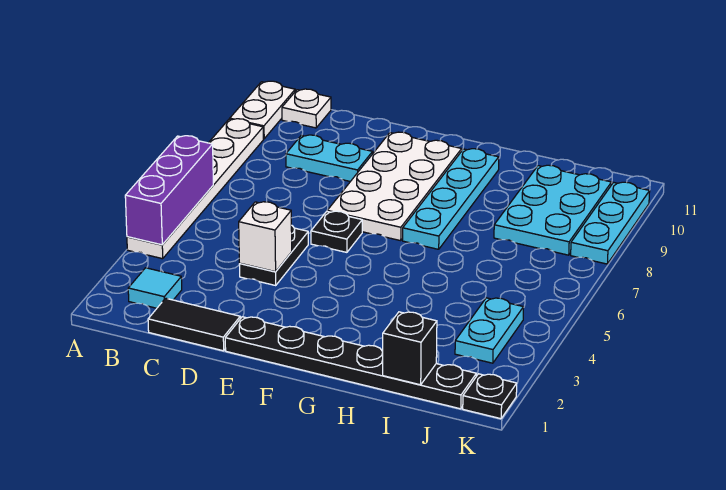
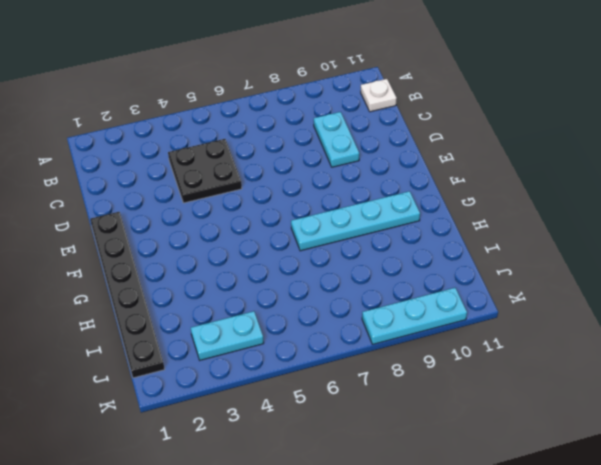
black plate C4:D5 level 1 -> black plate D4:D5 level 1
none -> white plate A4:A9 level 1
none -> white plate A10:A11 level 1
none -> cyan tile B2 level 1

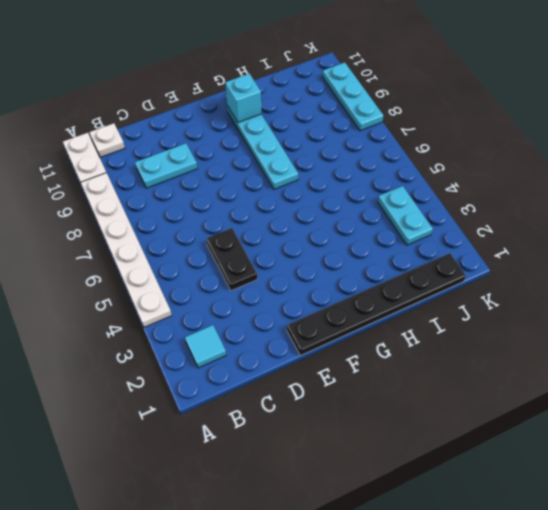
cyan brick G10 level 2 -> none
none -> black tile C1:D1 level 1
none -> black plate E6 level 1
none -> white plate E7:F10 level 1

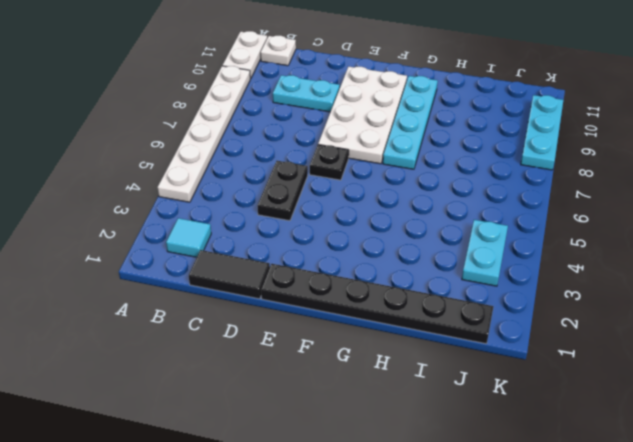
none -> cyan plate I8:J10 level 1
none -> black plate K1 level 1
none -> purple brick A4:A6 level 2

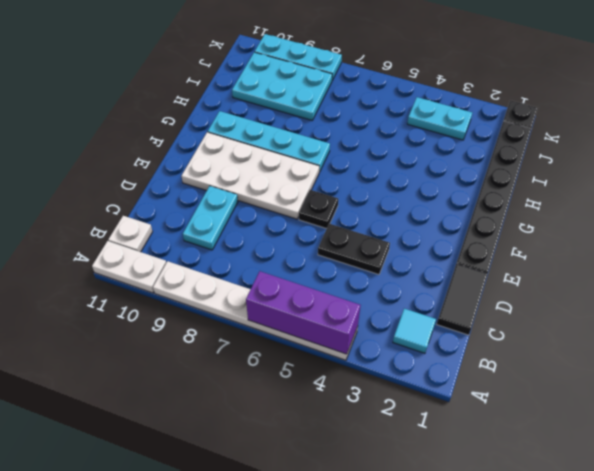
none -> white brick D4 level 2
none -> black brick I1 level 2

